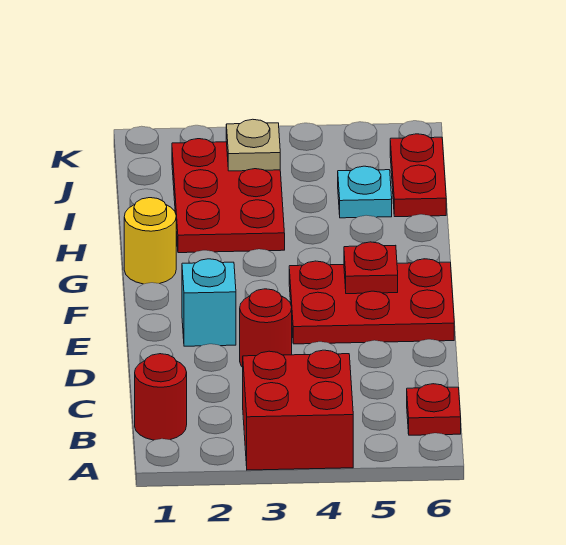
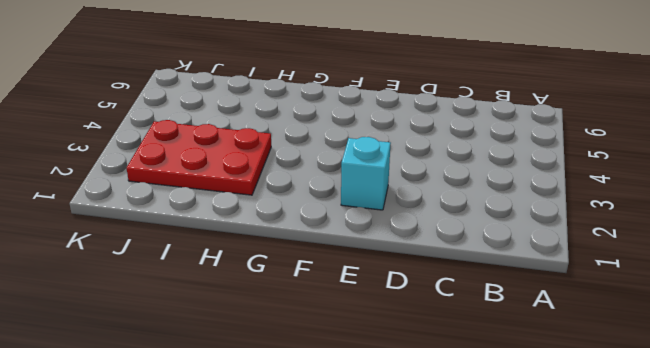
none -> red brick A3:B4 level 1
none -> red round brick B1 level 1
none -> red plate B6 level 1

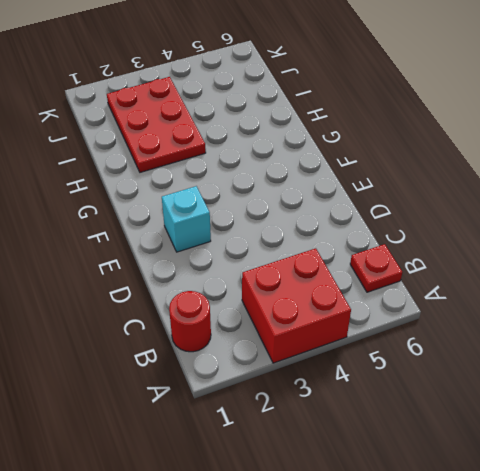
none -> red round brick D3 level 1
none -> red plate E4:F6 level 1
none -> yellow round brick G1 level 1

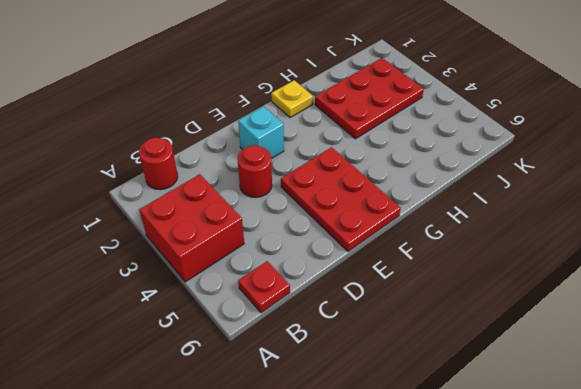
yellow plate G1 level 1 -> yellow round brick G1 level 1
none -> cyan plate I5 level 1
none -> red plate I6:J6 level 1
none -> red plate F5 level 2

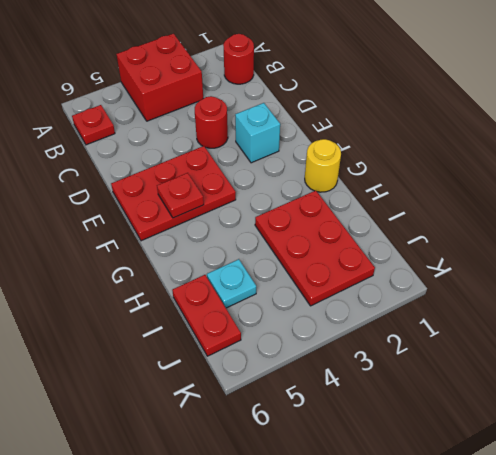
none -> tan plate J3 level 2

